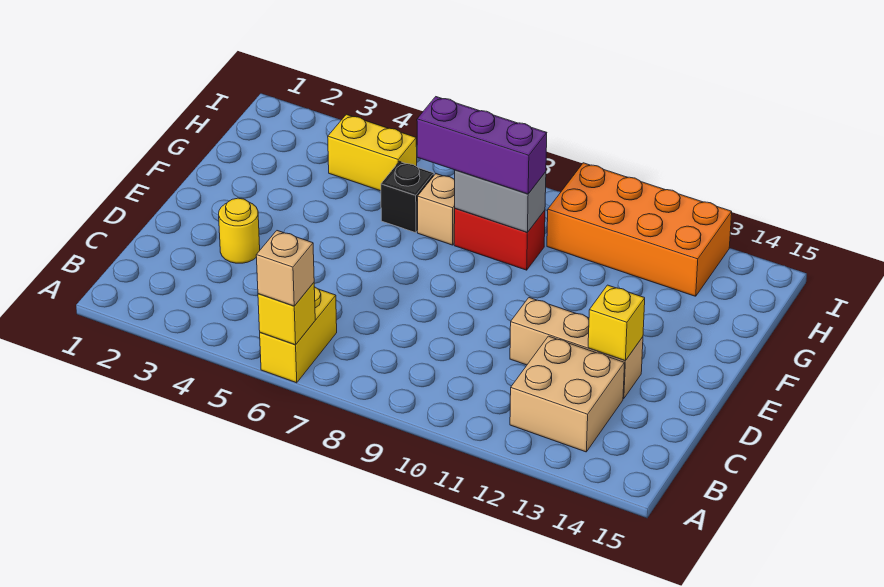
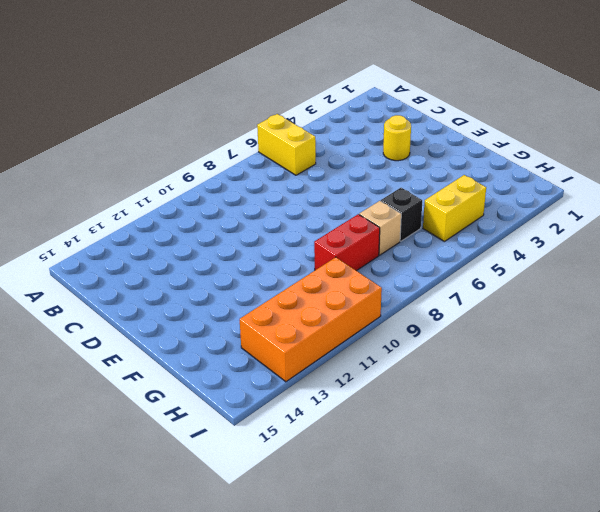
none -> tan brick B12:C13 level 1
none -> tan brick D11:D13 level 1
none -> yellow brick A6 level 2

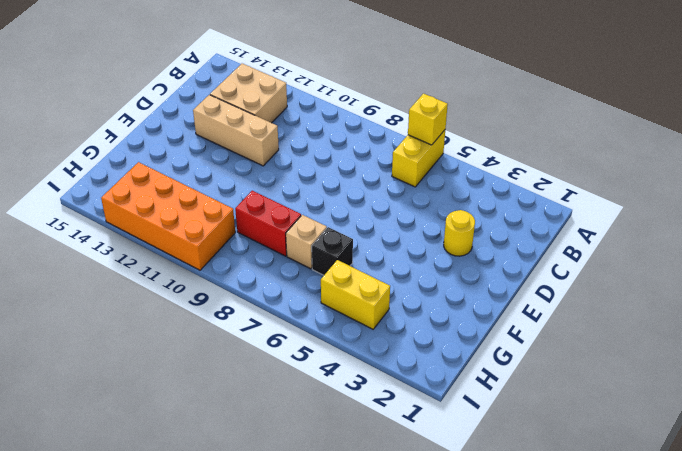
none -> yellow brick D13 level 2
none -> grey brick G8:G9 level 2
none -> tan brick A6 level 3

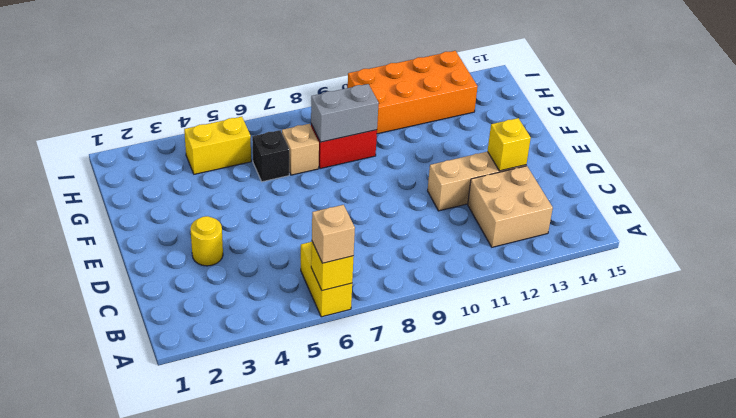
none -> purple brick G7:G9 level 3

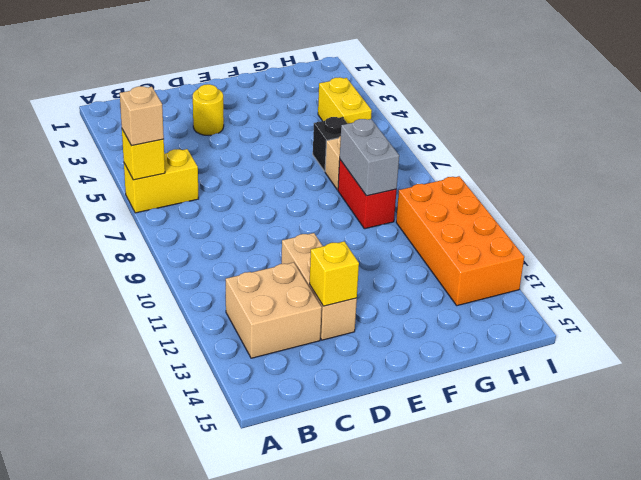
none -> purple brick G7:G9 level 3

